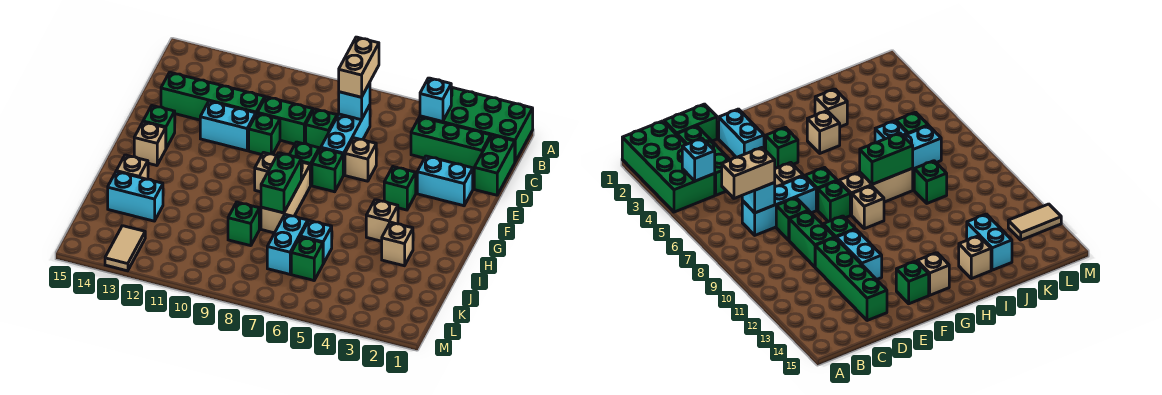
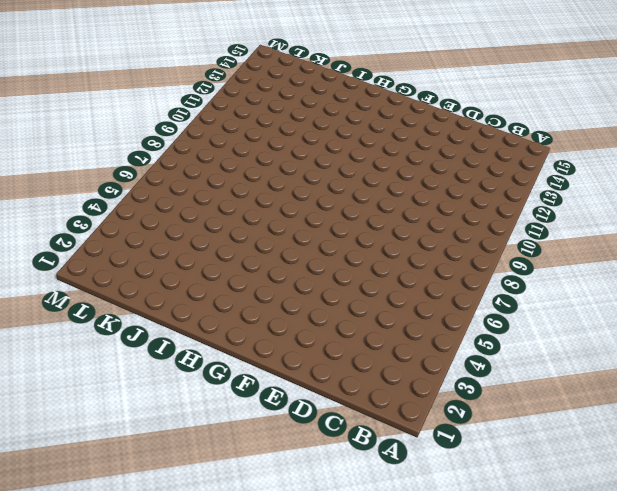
none -> green brick A1:B4 level 1
none -> green brick C1:D1 level 1
none -> green brick C2:C4 level 1
none -> cyan brick C7:E7 level 1

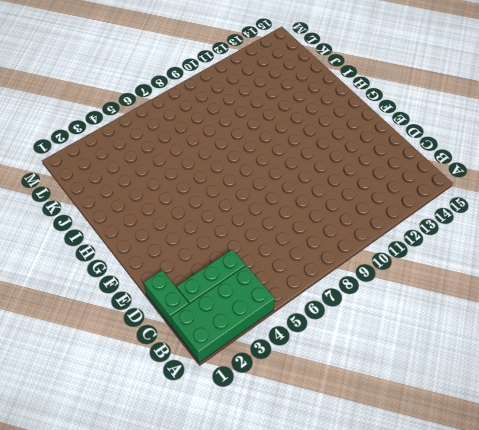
none -> cyan brick C7:E7 level 1
none -> green brick D8 level 1
none -> green brick D9:D10 level 1
none -> green brick D11:D14 level 1

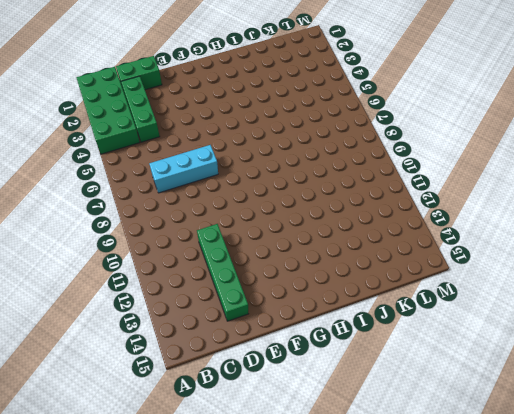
none -> green brick D8 level 1
none -> green brick D9:D10 level 1
none -> cyan brick E2:E3 level 1
none -> tan brick E6 level 1

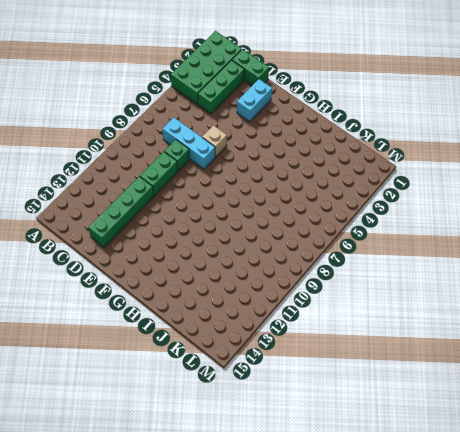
none -> green brick E10 level 1
none -> cyan brick E11:E12 level 1
none -> green brick F4 level 1
none -> green brick F7 level 1

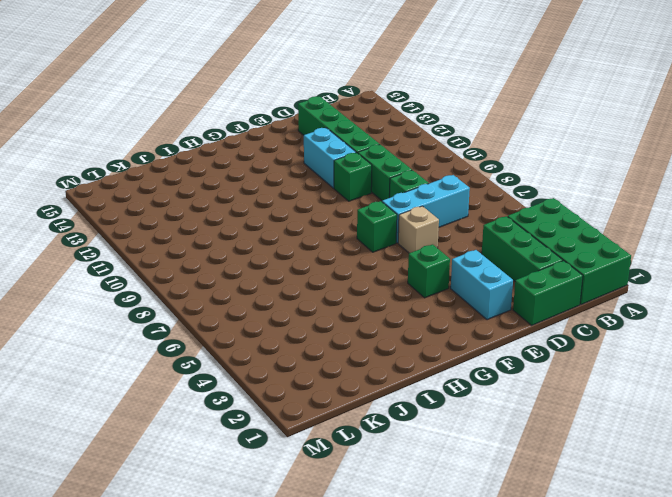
none -> green brick F8 level 1
none -> green brick F14 level 1
none -> tan brick G8:I8 level 1
none -> tan brick G9 level 1

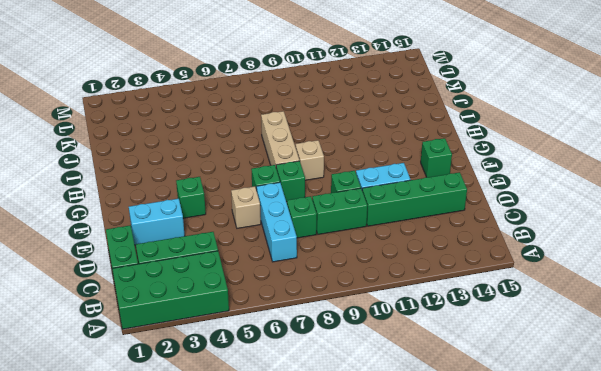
none -> tan brick G14 level 1
none -> tan brick H4 level 1
none -> tan brick I3 level 1
none -> tan brick I14 level 1

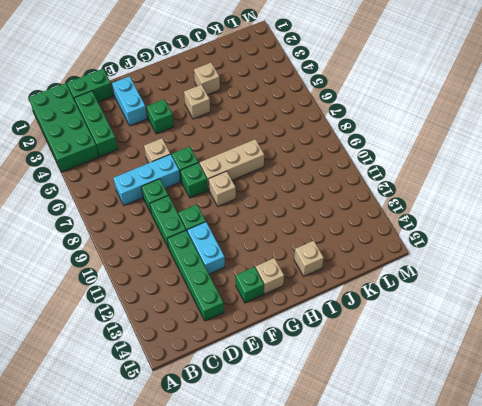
none -> cyan brick J6 level 1
none -> cyan brick J7:K7 level 1
none -> green brick J9 level 1
none -> cyan brick J13:J14 level 1

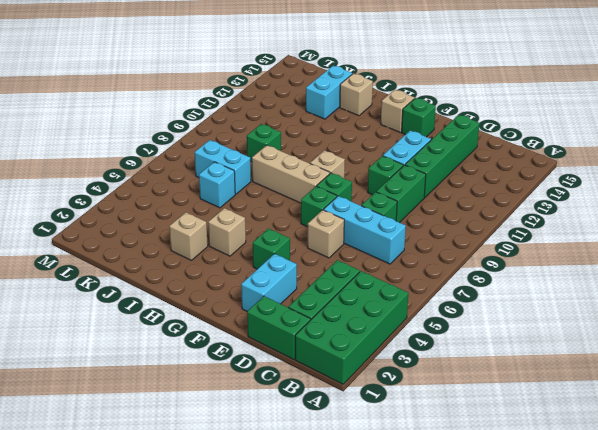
none -> green brick K6 level 1
none -> tan tile L13:M13 level 1
none -> cyan brick B4 level 2
none -> cyan brick C7 level 2

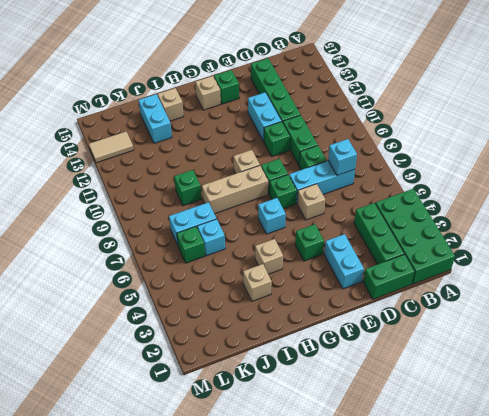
cyan brick G6 level 1 -> cyan brick B4 level 2
none -> green brick H8:I8 level 2
none -> tan brick B7:C7 level 3

